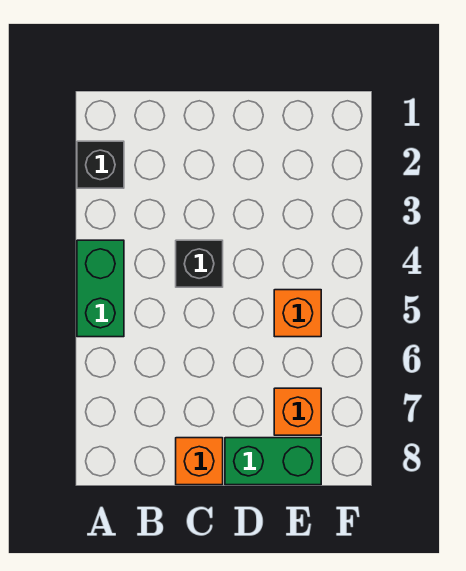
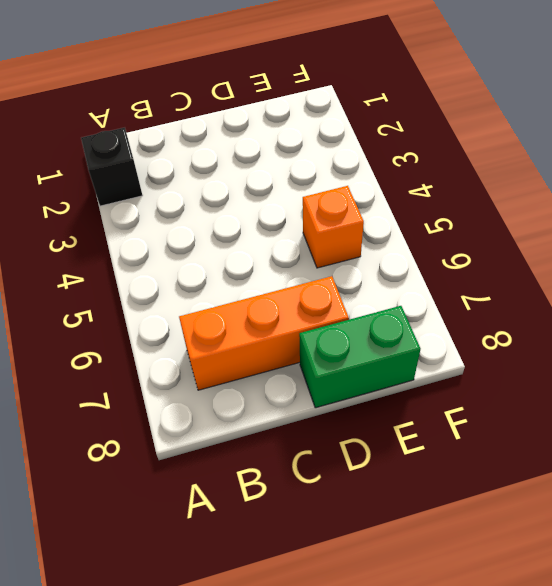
orange brick B7:D7 level 1 -> none
none -> green brick A4:A5 level 1
none -> black brick C4 level 1

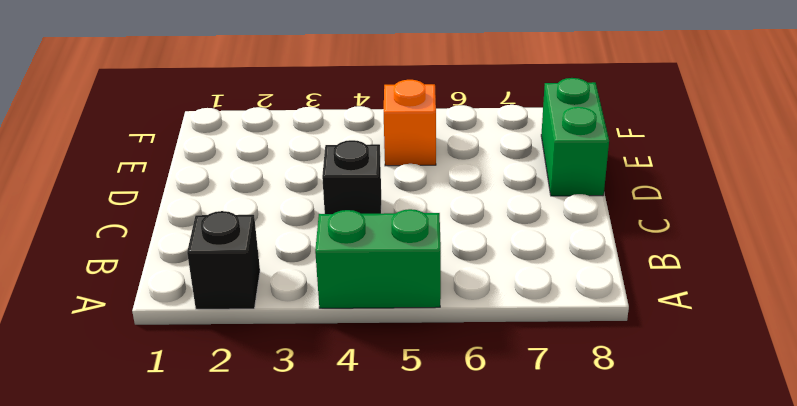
none -> orange brick C8 level 1
none -> orange brick E7 level 1

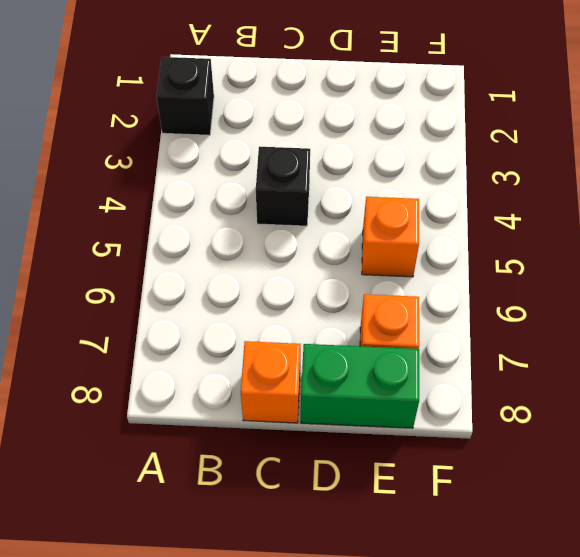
none -> green brick A4:A5 level 1

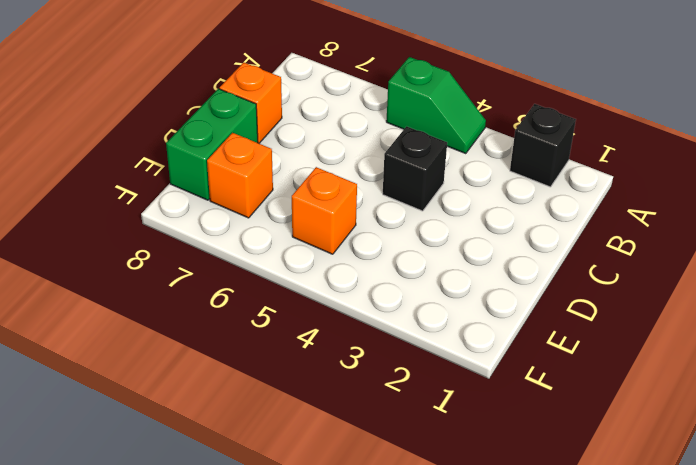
green slope A4:A5 level 1 top 5 -> green brick A4:A5 level 1

